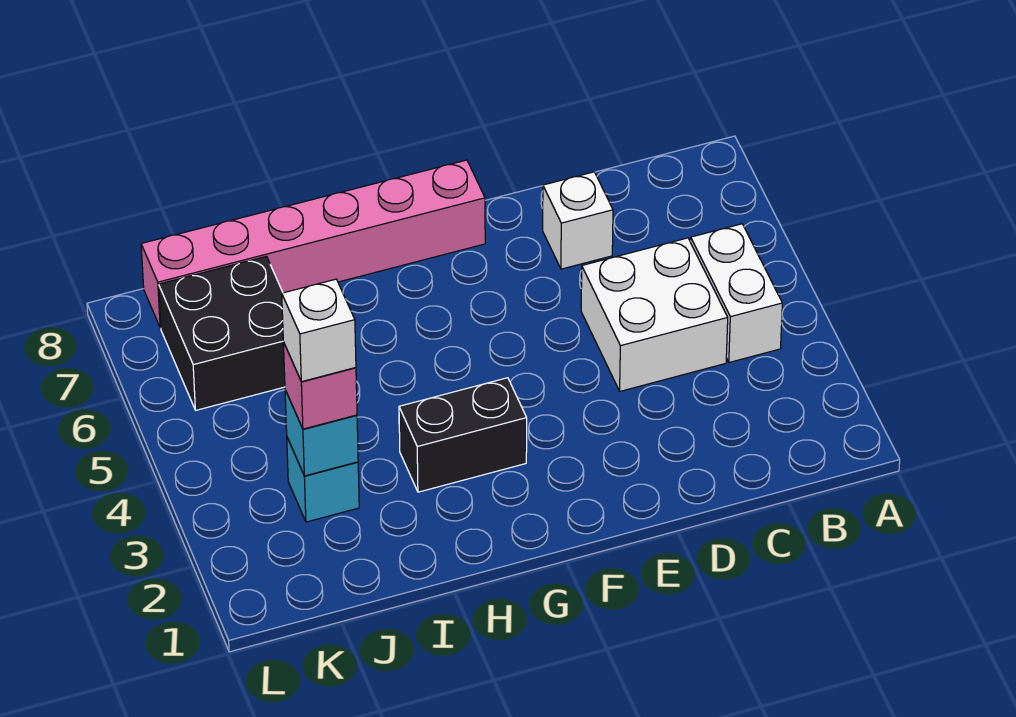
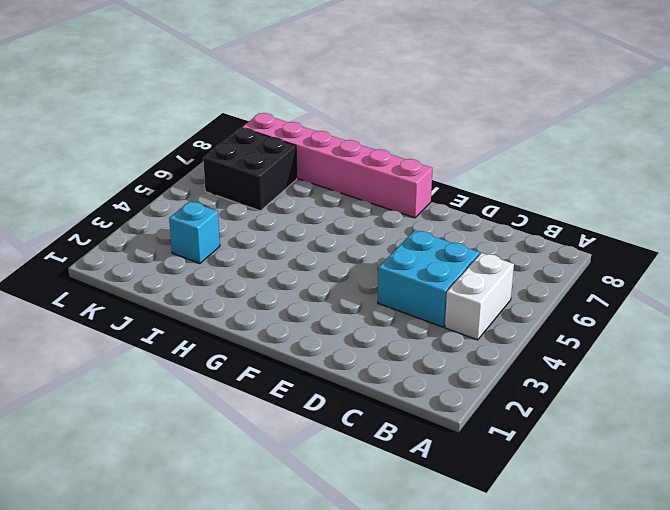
cyan brick C4:D5 level 1 -> white brick C4:D5 level 1
none -> white brick D7 level 1
none -> black brick G3:H3 level 1

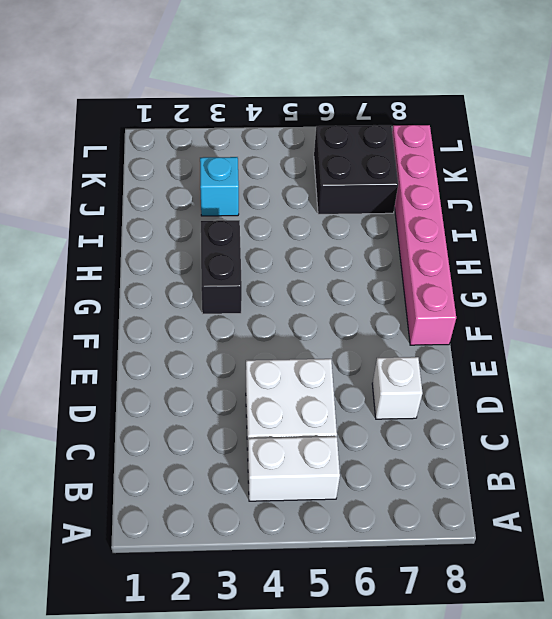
none -> cyan brick J3 level 2
none -> pink brick J3 level 3

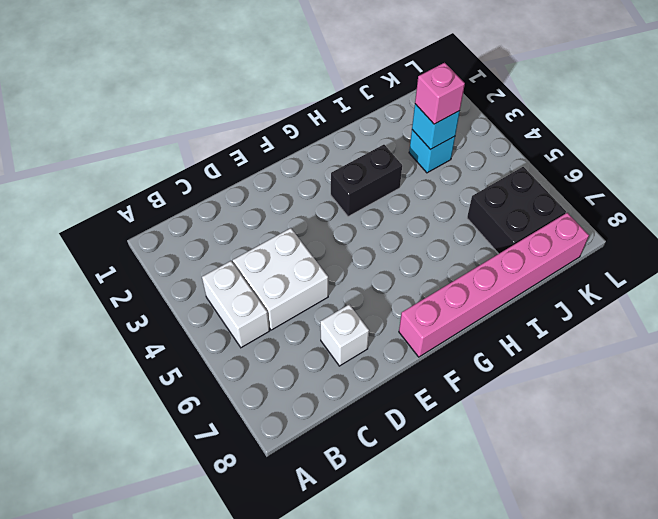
none -> white brick J3 level 4

